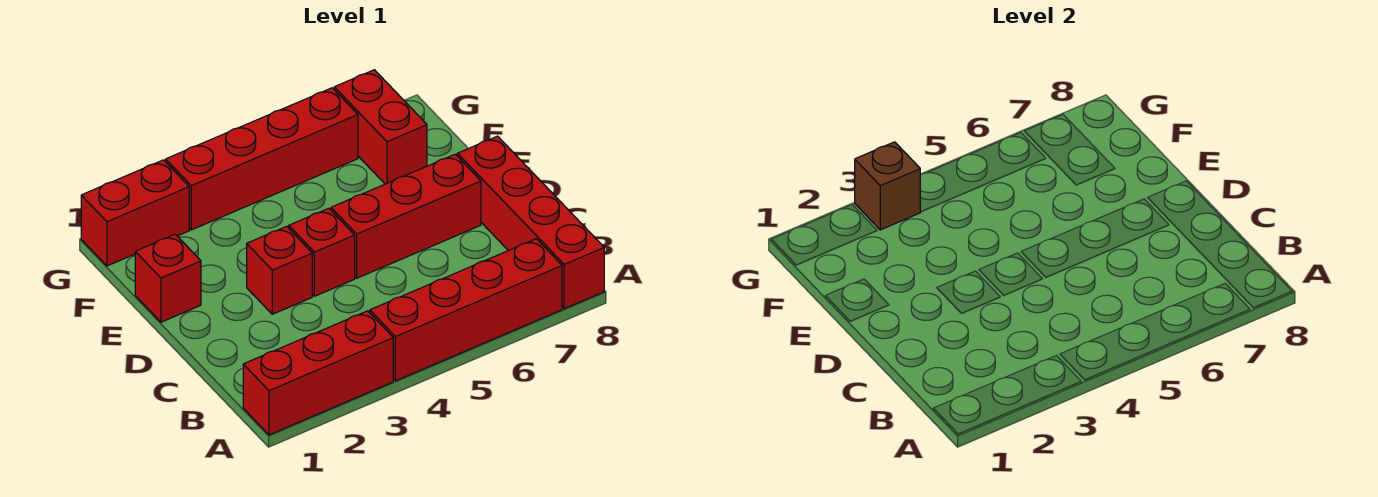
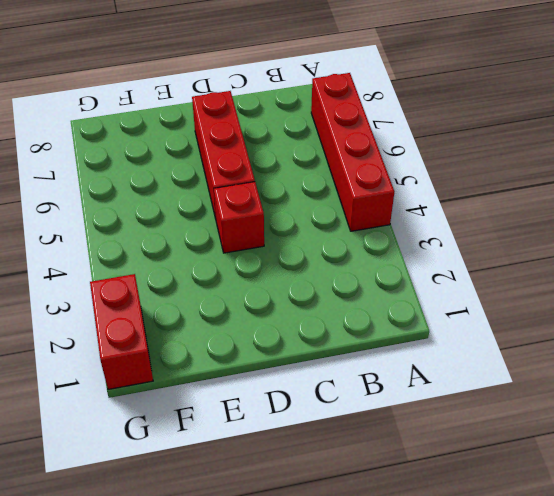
none -> red brick A1:A3 level 1
none -> red brick A8:D8 level 1

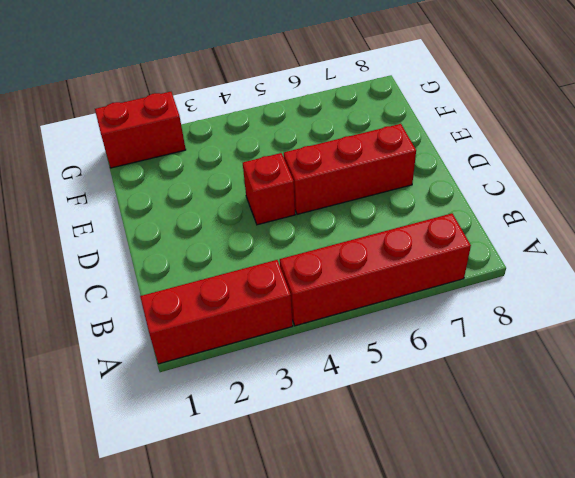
none -> red brick A8:D8 level 1
none -> red brick D3 level 1

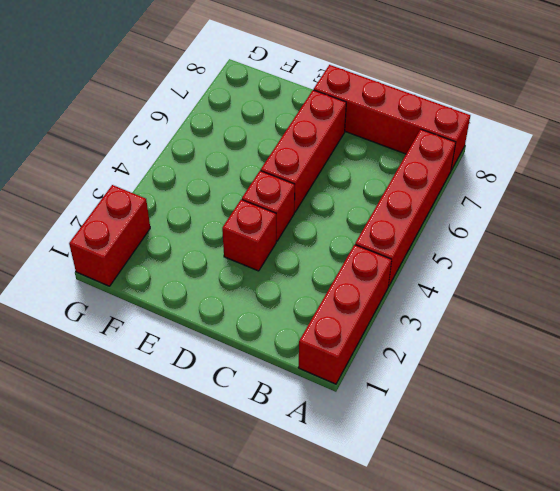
none -> red brick E1 level 1
none -> red brick F7:G7 level 1

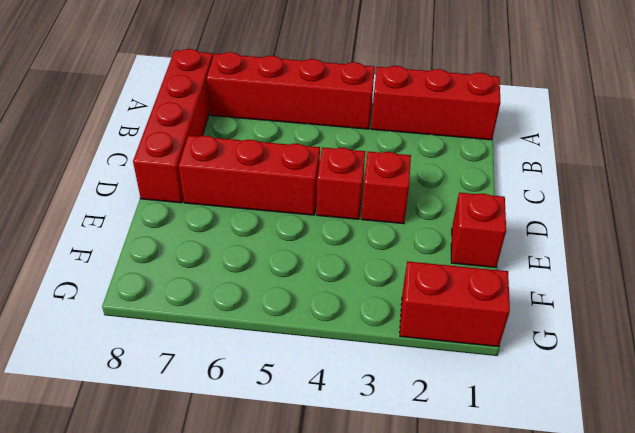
none -> red brick F7:G7 level 1
none -> red brick G3:G6 level 1

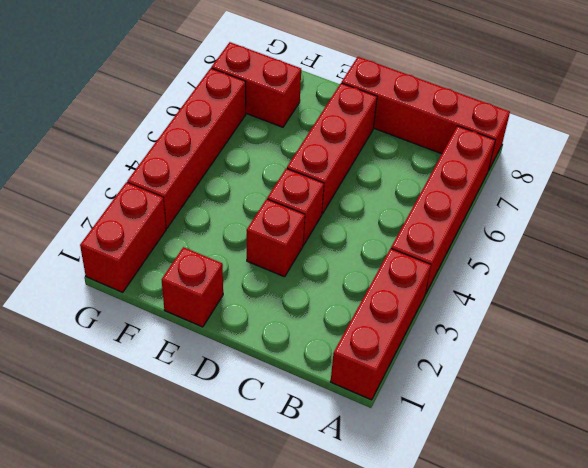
none -> brown brick G3 level 2

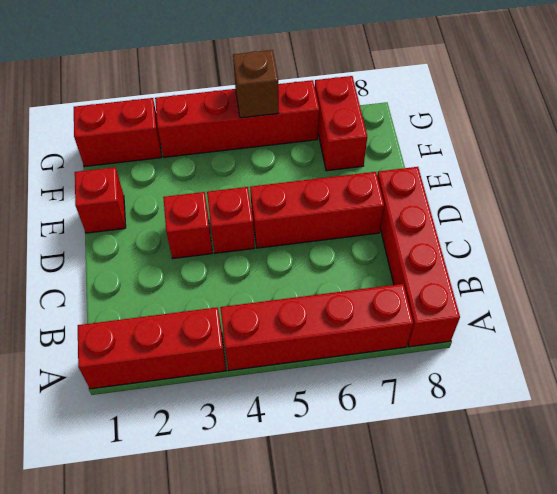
brown brick G5 level 2 -> brown brick G3 level 2

